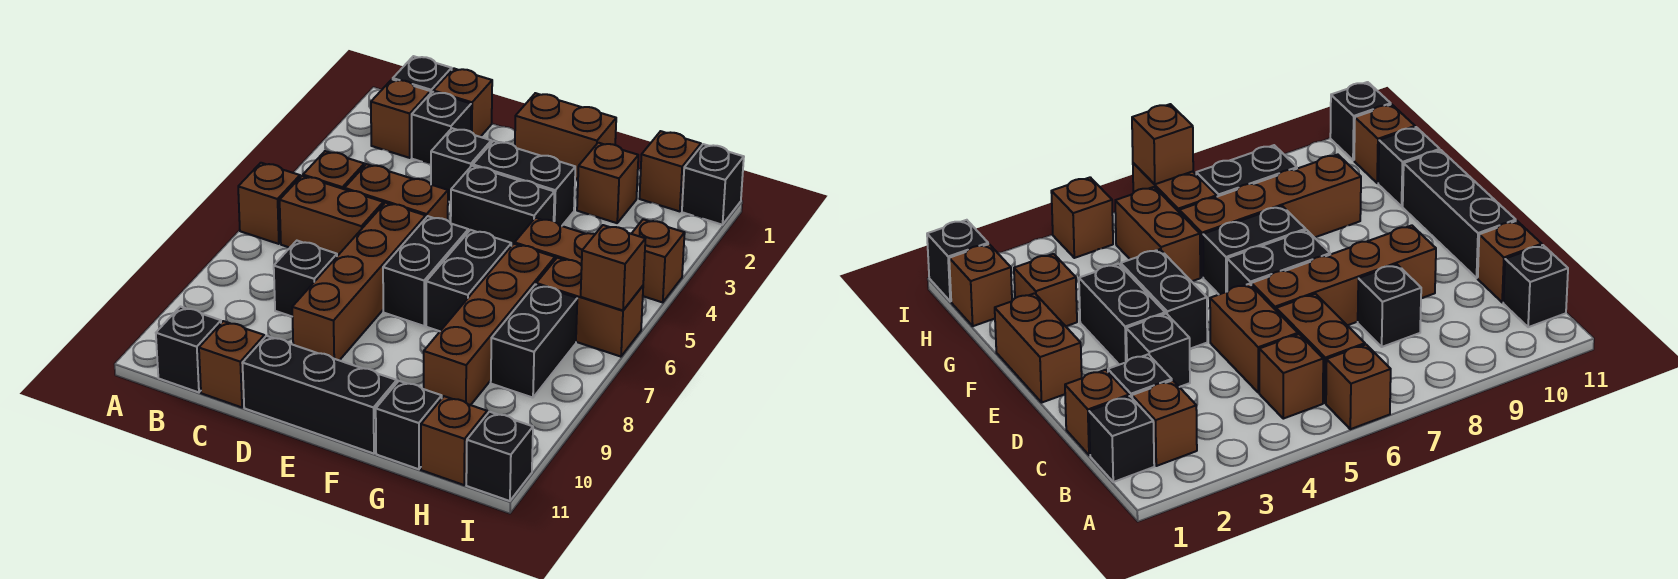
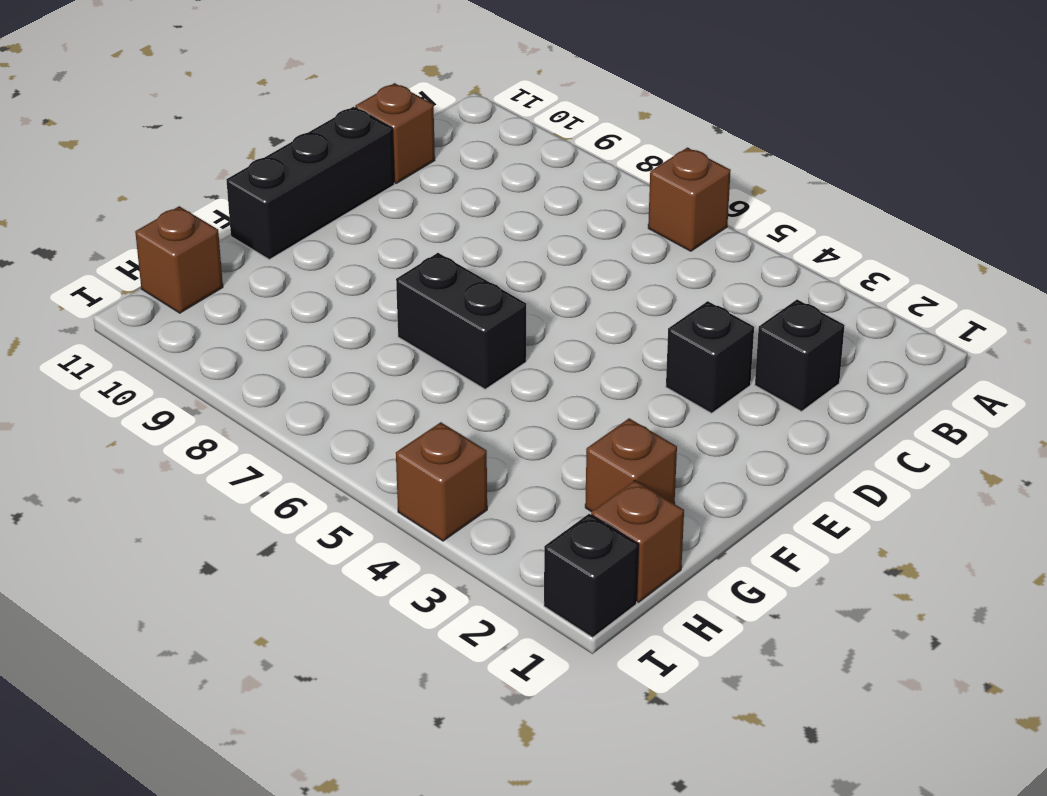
none -> black brick B1 level 1
none -> brown brick B2 level 1
none -> brown brick B5 level 1
none -> brown brick B6:C6 level 1

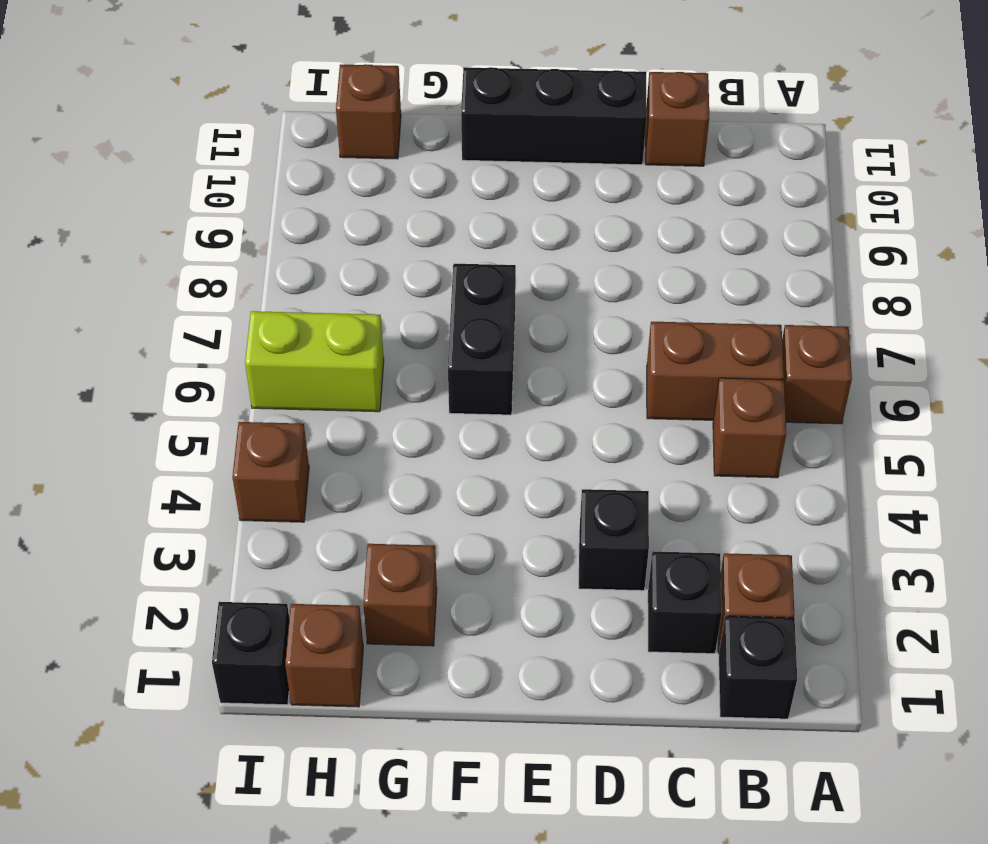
lime brick H6:I6 level 1 -> brown brick H6:I6 level 1
none -> black brick B11 level 1
none -> brown brick C1 level 1
none -> brown brick C5:D5 level 1
none -> black brick C8 level 1

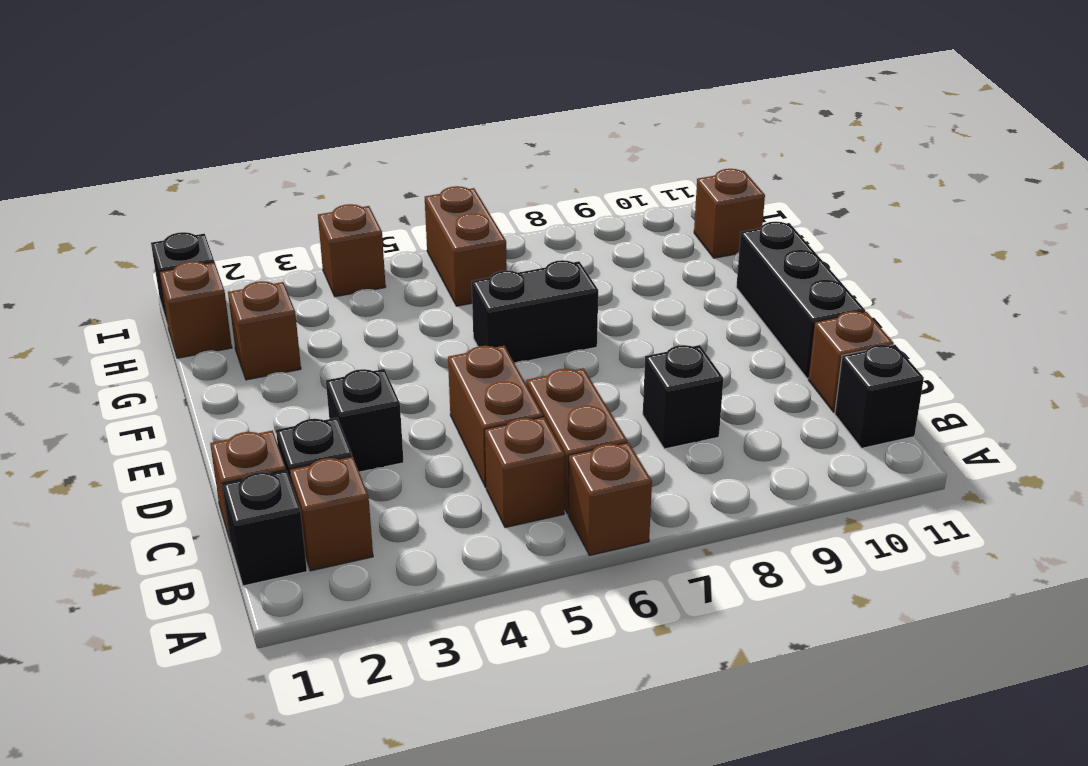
none -> brown brick D6:D9 level 1
none -> brown brick E1:F1 level 1
none -> black brick E3:F3 level 1
none -> black brick E4:F4 level 1

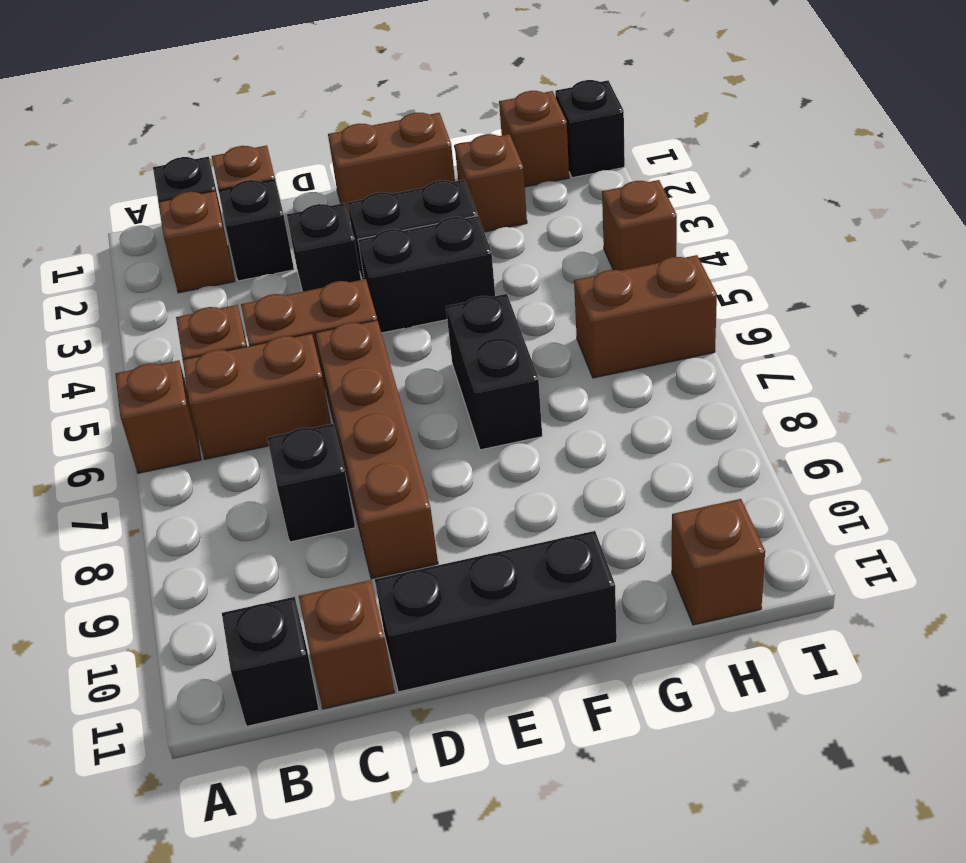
none -> black brick E6:E7 level 1
none -> brown brick G5:H5 level 1
none -> brown brick G6:G9 level 1
none -> black brick G11 level 1

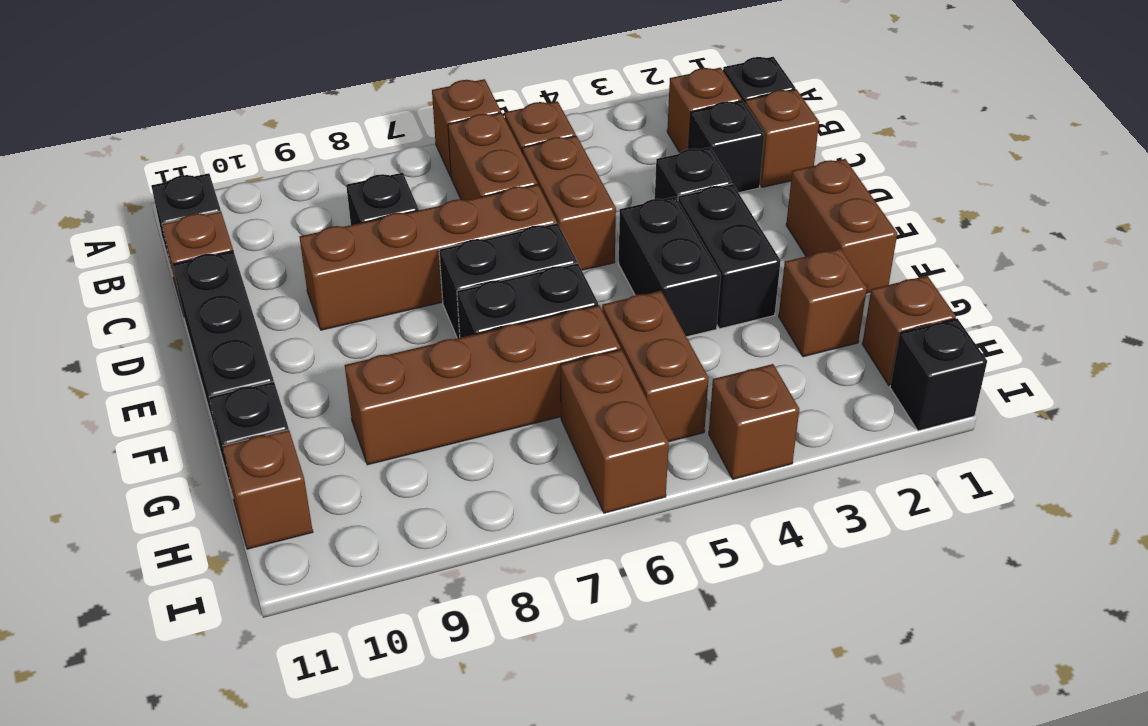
none -> black brick H7:H8 level 1
none -> black brick I11 level 1
none -> brown brick I6 level 2

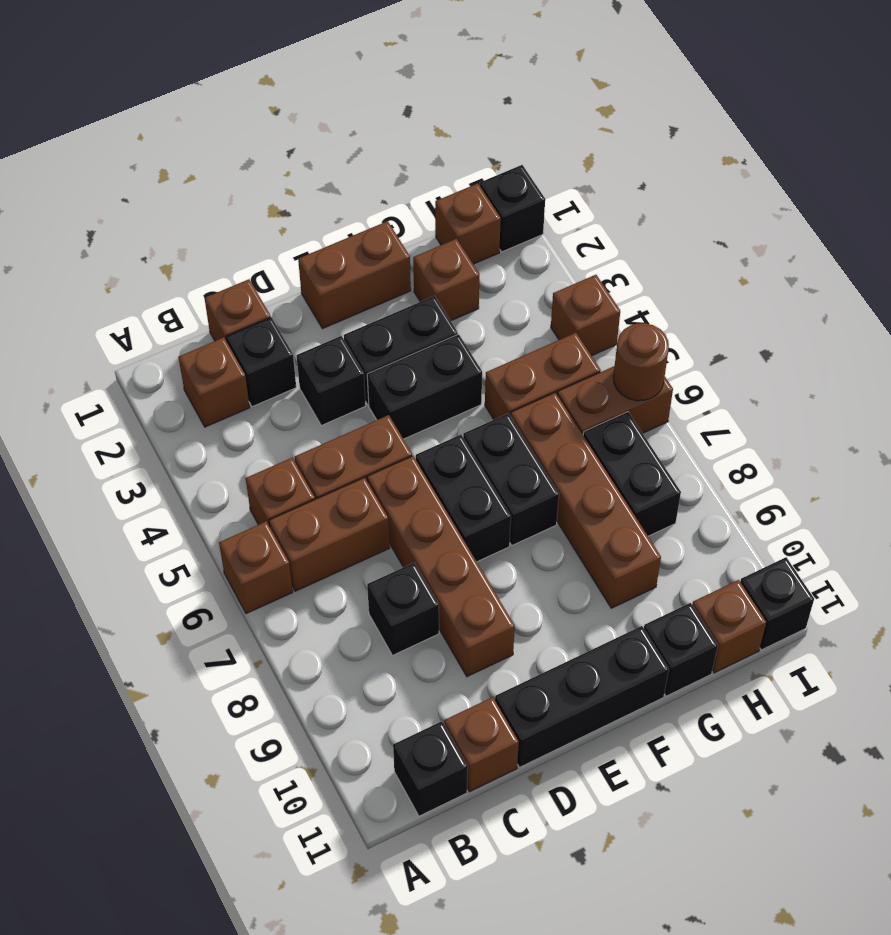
brown round brick I6 level 2 -> brown brick I6 level 2
none -> black brick B1 level 1

